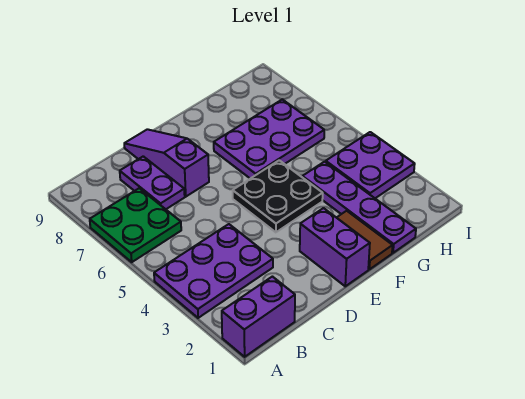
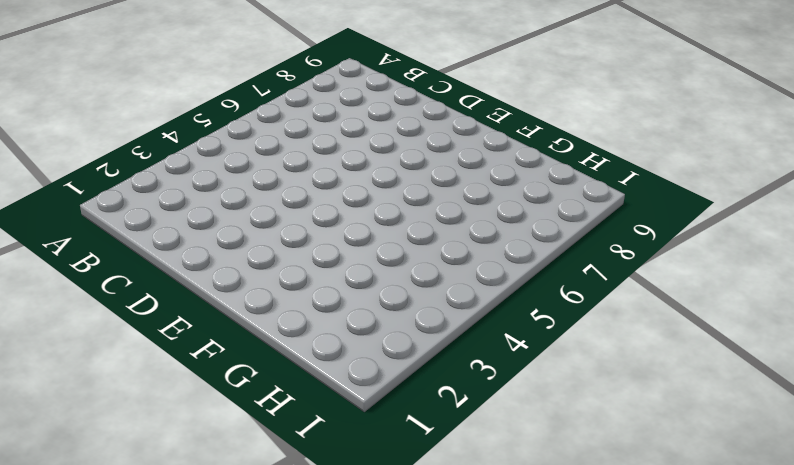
none -> purple brick A1:B1 level 1
none -> purple plate A3:C4 level 1

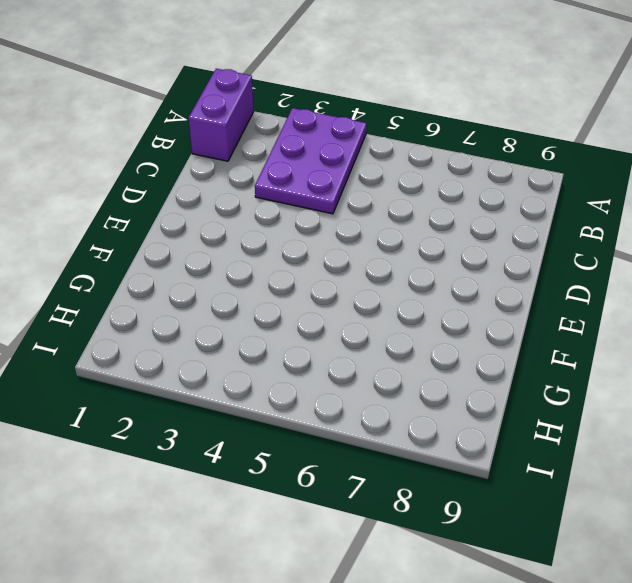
none -> green plate A6:B7 level 1
none -> purple plate C7:C8 level 1

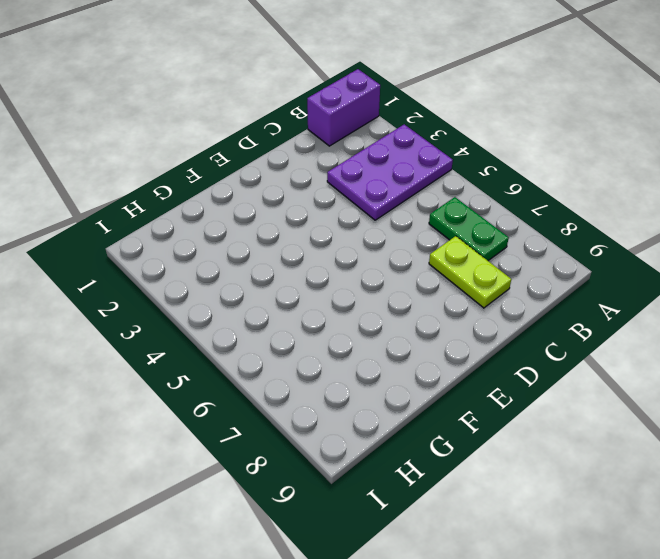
green plate B6:B7 level 1 -> green plate A6:B7 level 1
lime plate C7:C8 level 1 -> purple plate C7:C8 level 1
none -> purple slope D7:D9 level 1 top 7
none -> purple brick E1:E2 level 1

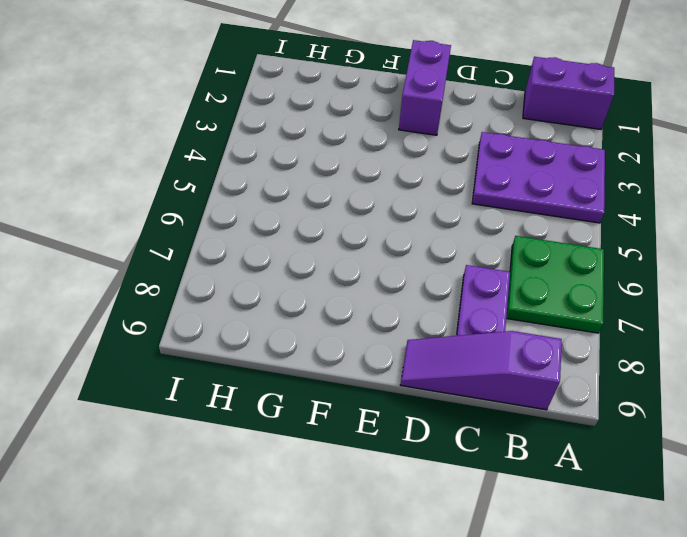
purple slope B9:D9 level 1 top B -> purple slope D7:D9 level 1 top 7
none -> black plate E4:F5 level 1
none -> brown tile F1:F2 level 1

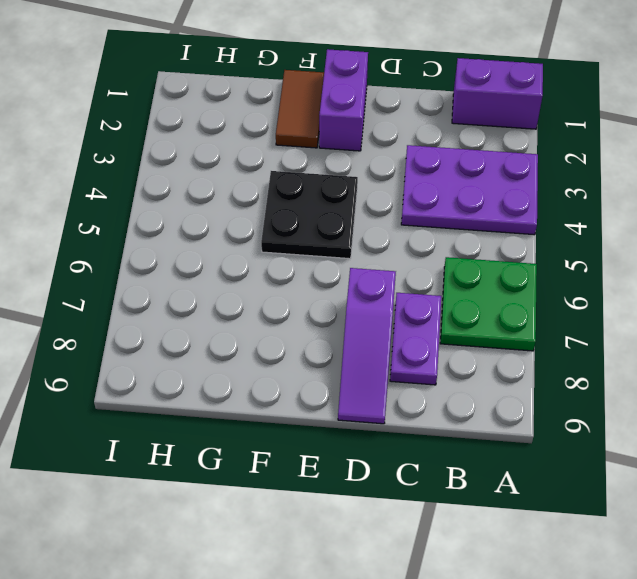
none -> purple plate F6:H7 level 1
none -> purple plate G1:G4 level 1

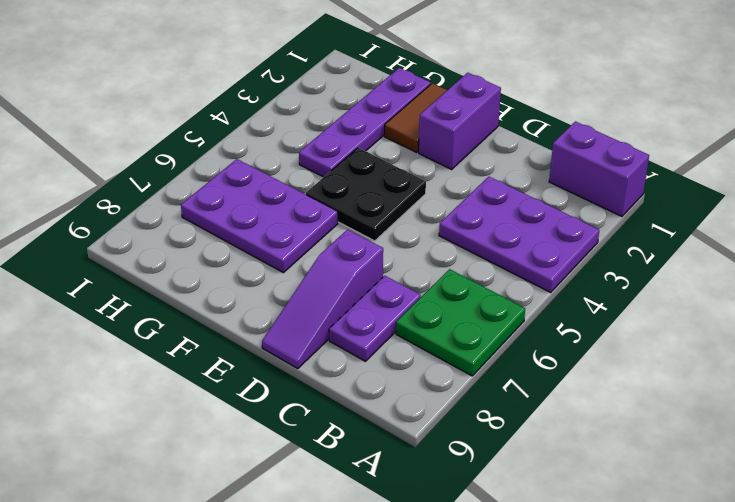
none -> purple plate H3:I4 level 1

